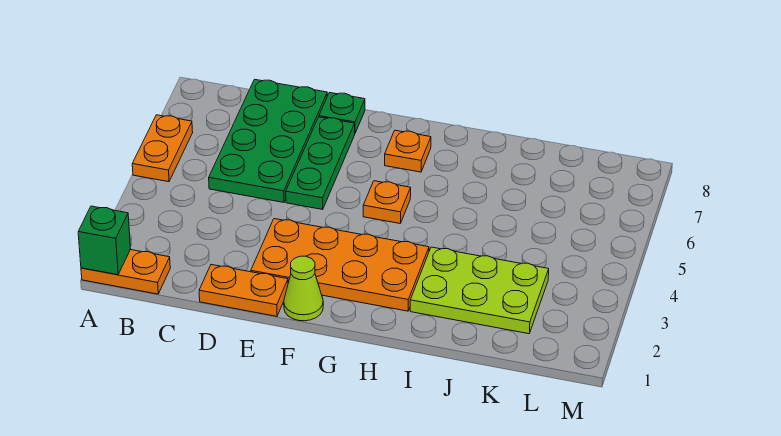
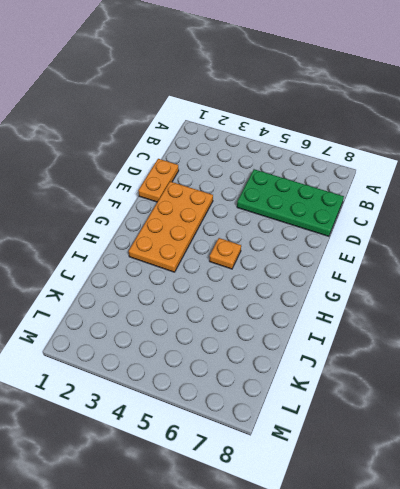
none -> orange plate A1:B1 level 1
none -> orange plate A5:A6 level 1
none -> green plate E5:E7 level 1

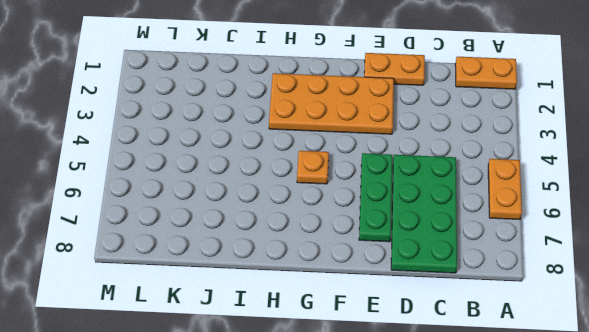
none -> green plate E8 level 1
none -> lime cone F1 level 1
none -> orange plate G7 level 1

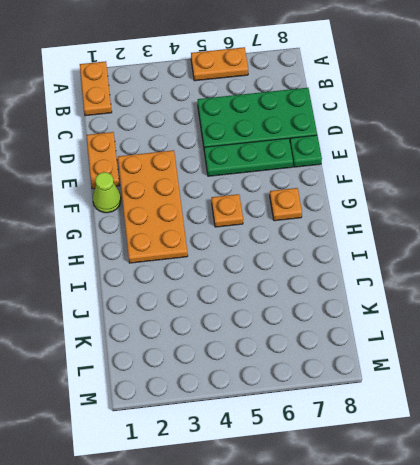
none -> lime plate I2:K3 level 1
none -> green brick A1 level 2

